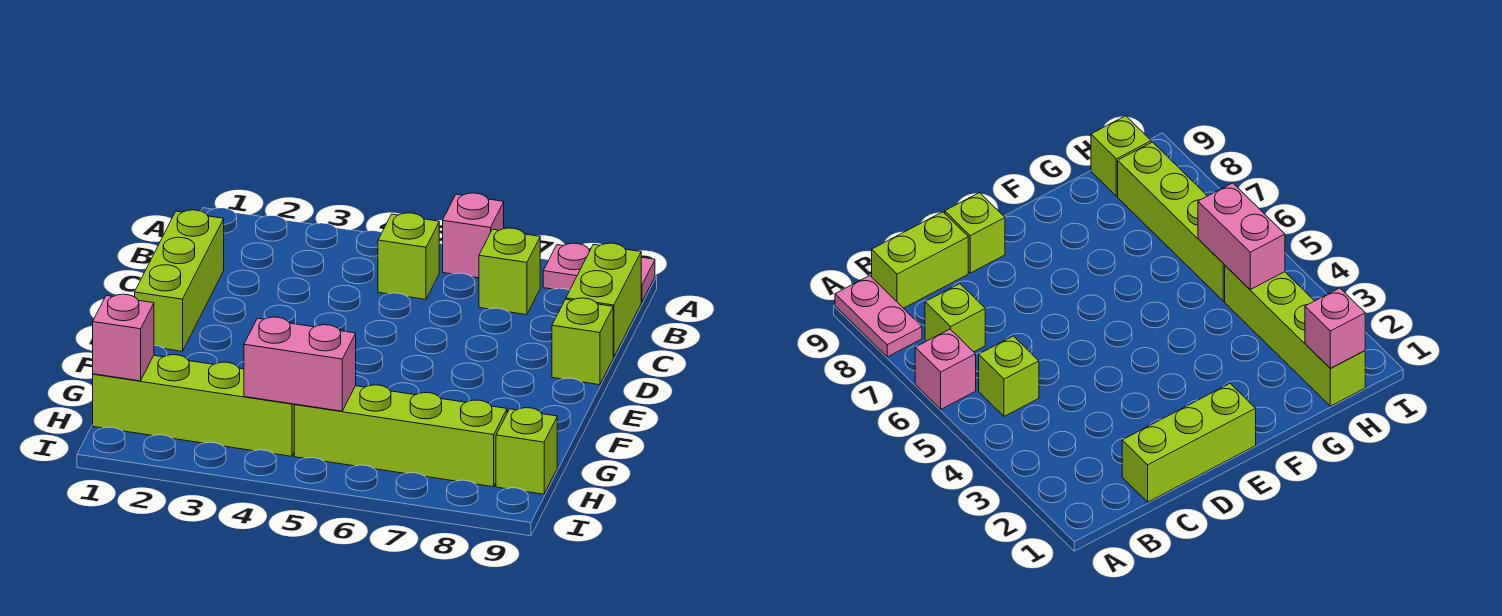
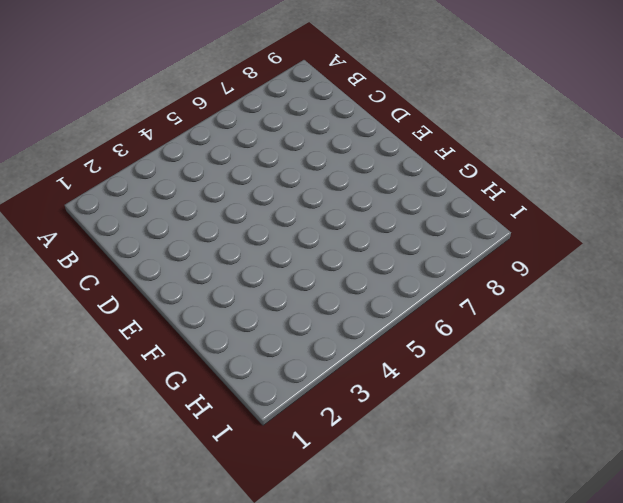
none -> pink brick A6 level 1
none -> pink plate A8:A9 level 1
none -> lime brick B5 level 1

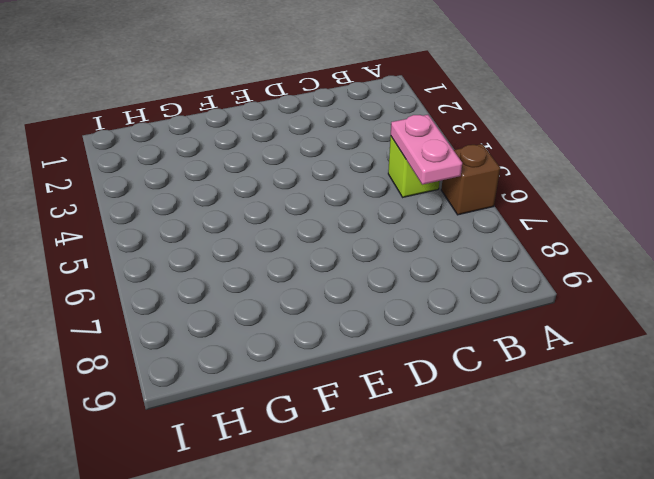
brown brick A6 level 1 -> pink brick A6 level 1
pink plate B5:B6 level 2 -> pink plate A8:A9 level 1
none -> lime brick B7 level 1
none -> lime brick B9:C9 level 1
none -> lime brick C1:E1 level 1

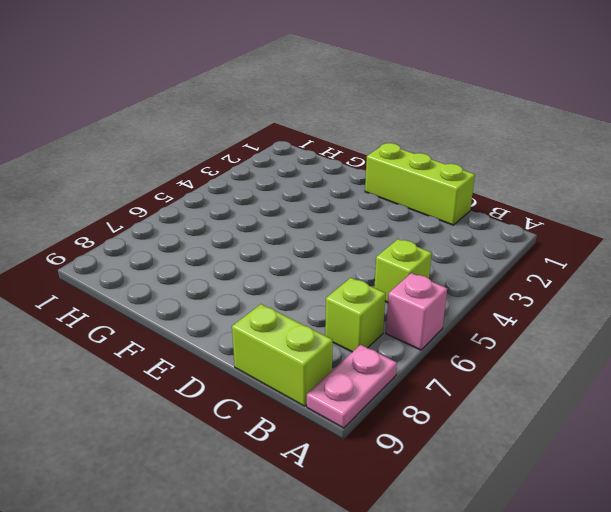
none -> lime brick D9 level 1
none -> lime brick H1:H4 level 1
none -> lime brick H5:H8 level 1

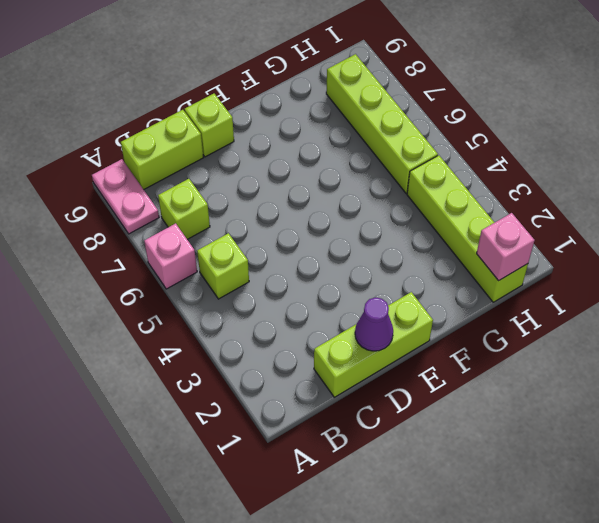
purple cone D1 level 2 -> none
none -> lime brick H9 level 1
none -> pink brick H4:H5 level 2

